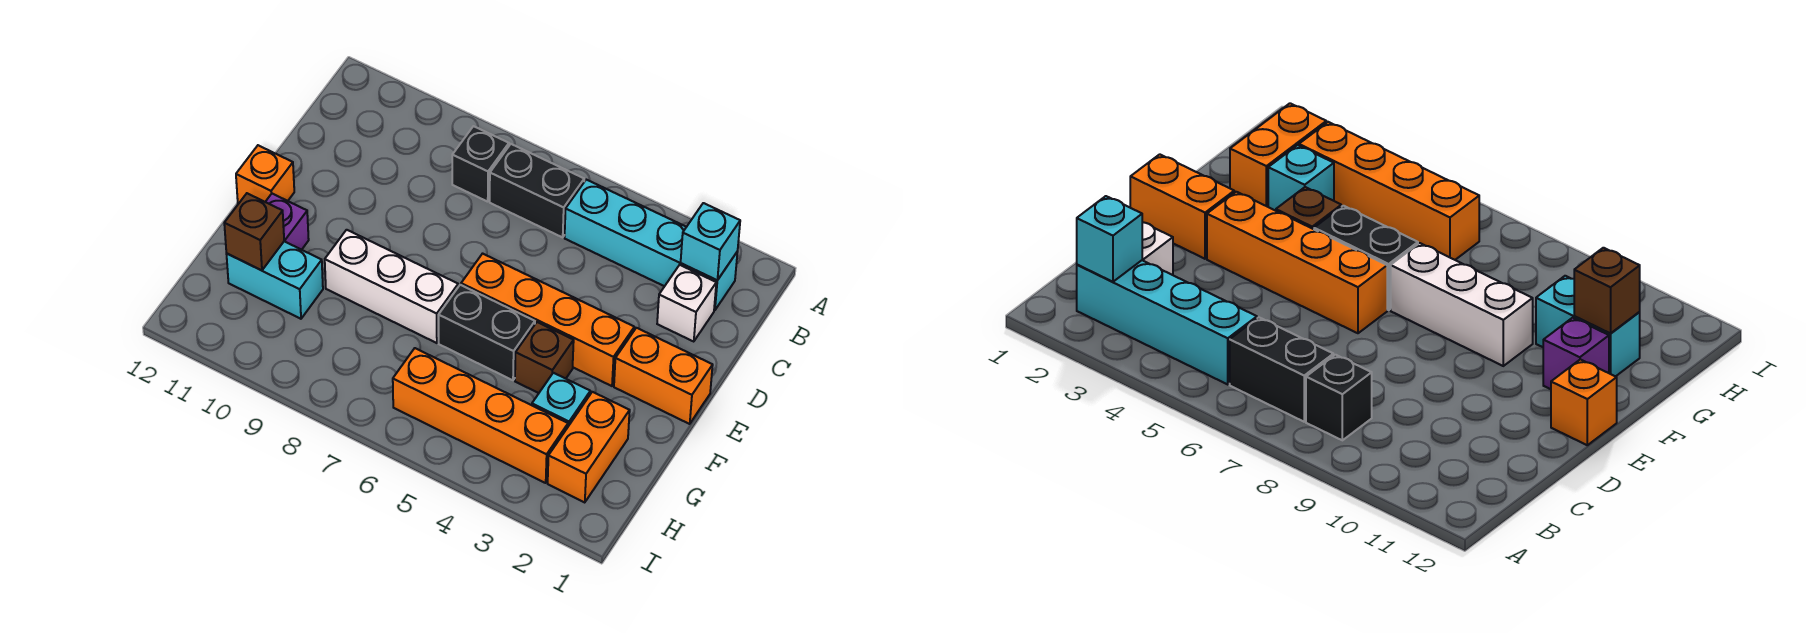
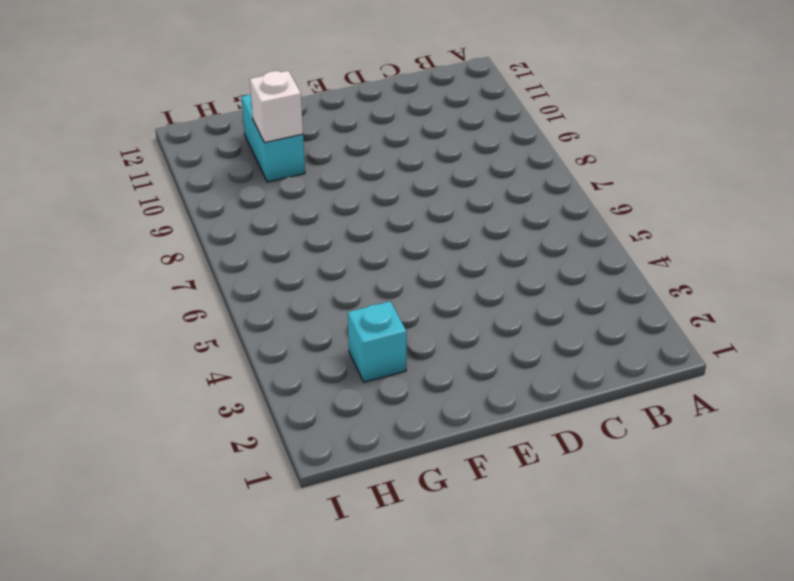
white brick G10 level 2 -> white brick C2 level 1
none -> cyan brick B2:B5 level 1
none -> black brick B6:B7 level 1
none -> black brick B8 level 1

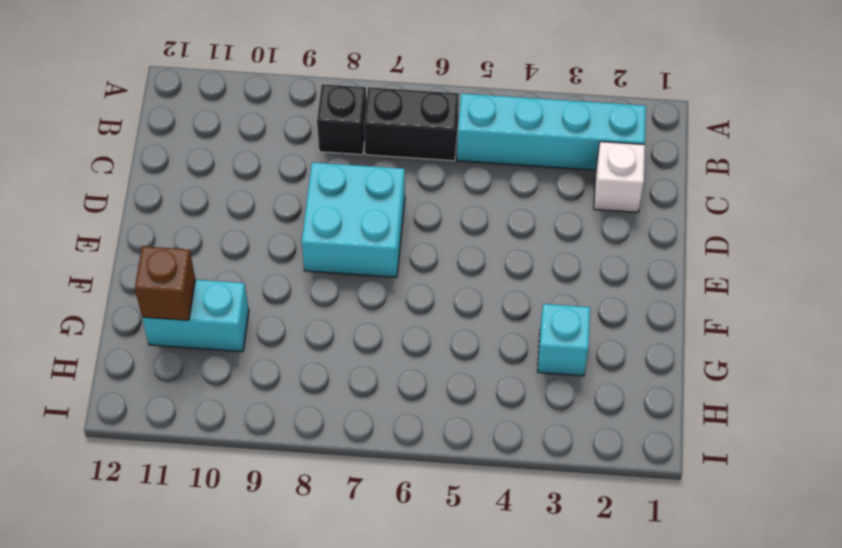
cyan brick D7:E8 level 1 -> none
none -> orange brick E1:E2 level 1
none -> orange brick E3:E6 level 1
none -> orange brick E12 level 1

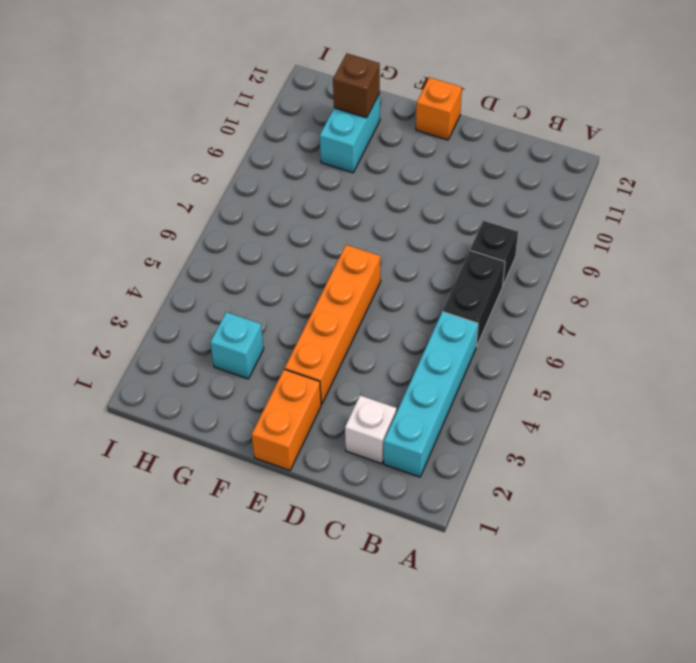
none -> brown brick F4 level 1
none -> black brick F5:F6 level 1
none -> white brick F7:F9 level 1

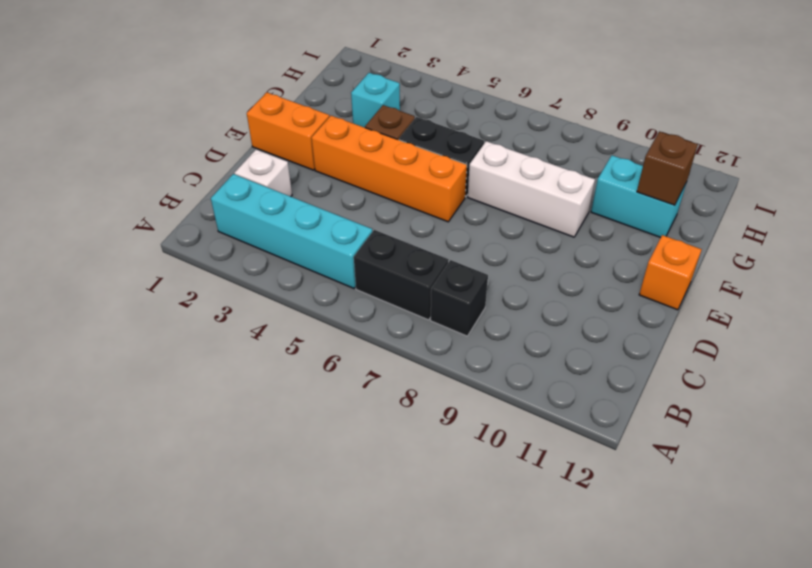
none -> purple brick F11 level 1
none -> orange brick G2:H2 level 1
none -> orange brick H3:H6 level 1

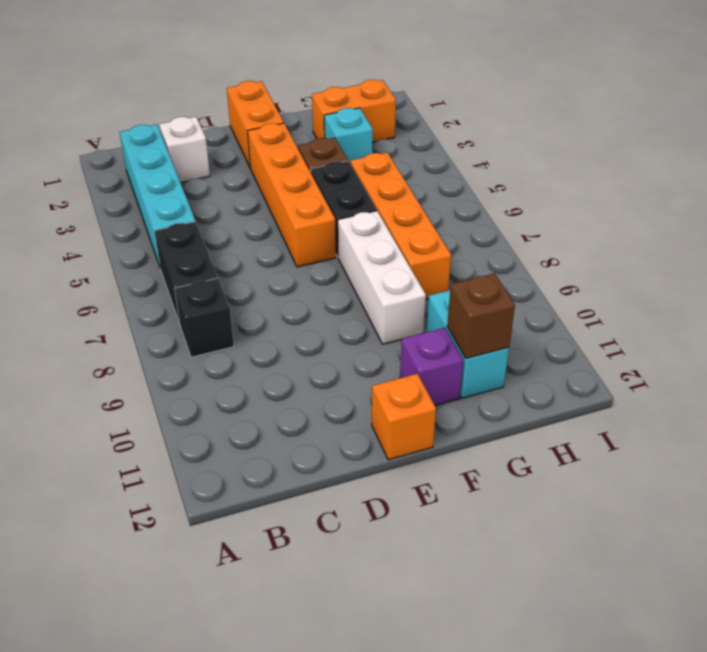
orange brick G5:G8 level 1 -> orange brick H3:H6 level 1
none -> cyan brick B2 level 2

